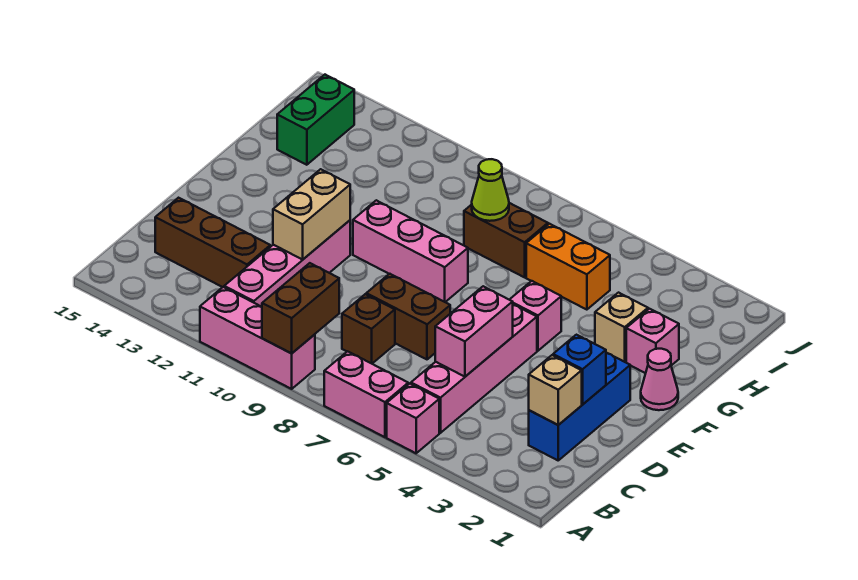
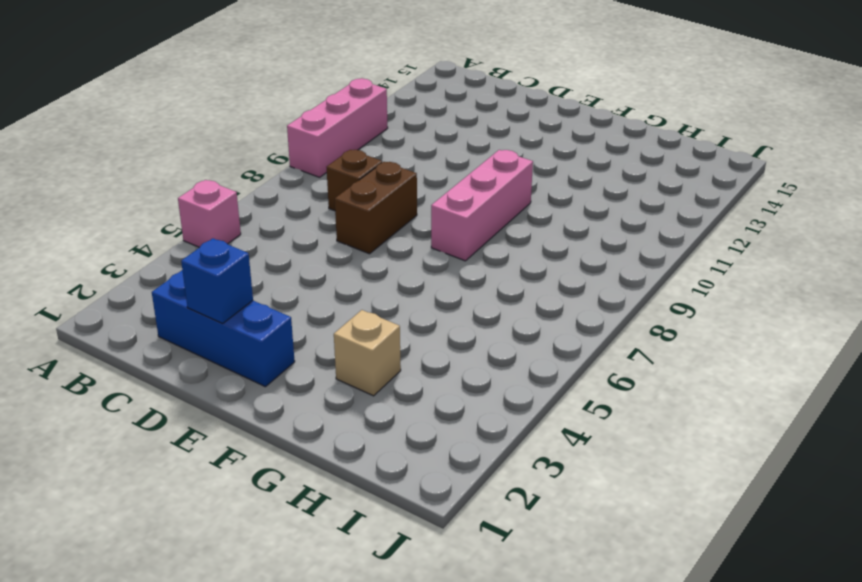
none -> pink brick A6:A7 level 1
none -> pink brick B5:E5 level 1
none -> pink brick B11:E11 level 1

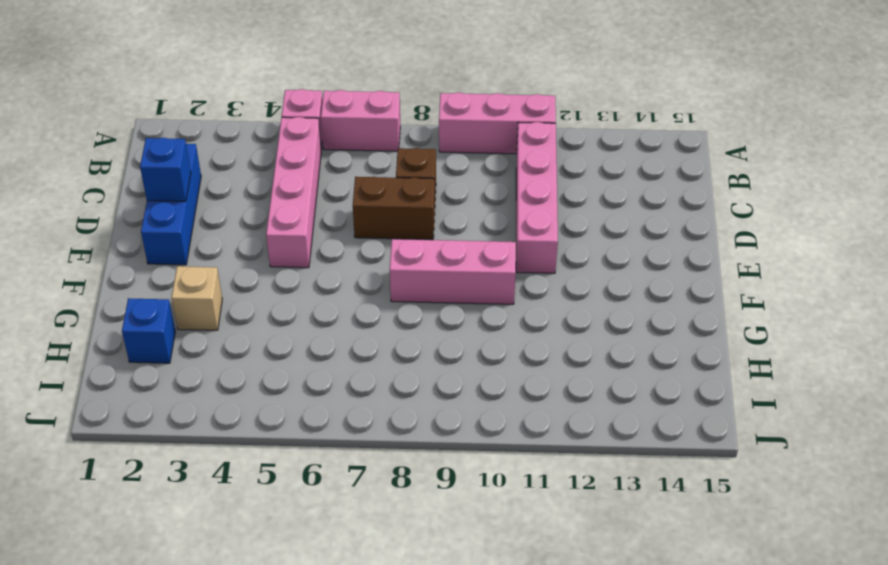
blue brick H2 level 1 -> none
none -> brown brick C12:C14 level 1
none -> pink cone F1 level 1
none -> pink brick F5 level 1

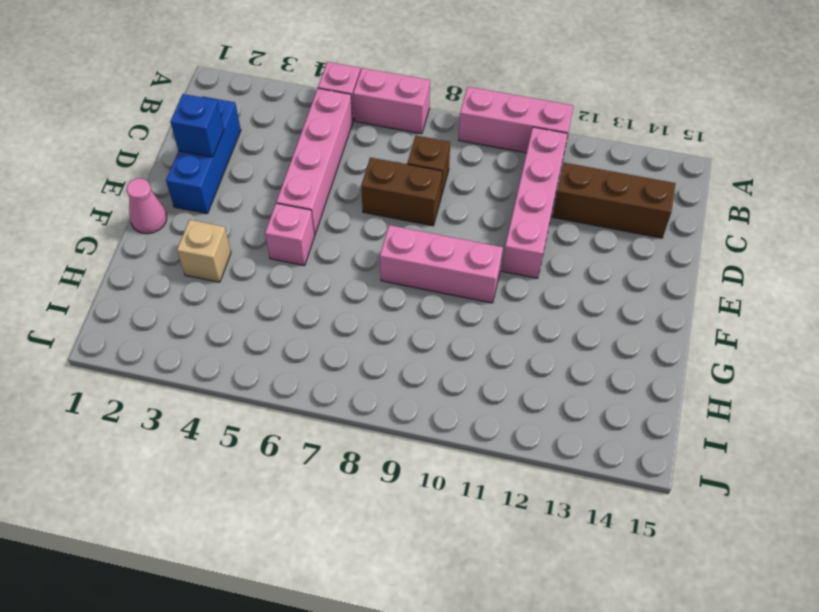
none -> pink brick G2 level 1
none -> orange brick H5:H6 level 1
none -> brown brick H7:H8 level 1

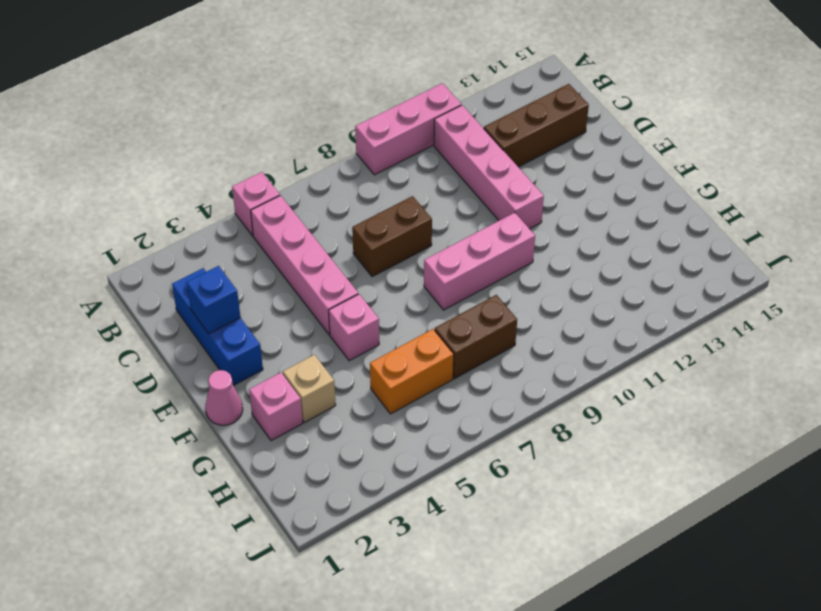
none -> pink brick A6:A7 level 1
none -> brown brick C8 level 1
none -> green brick H14:I14 level 1

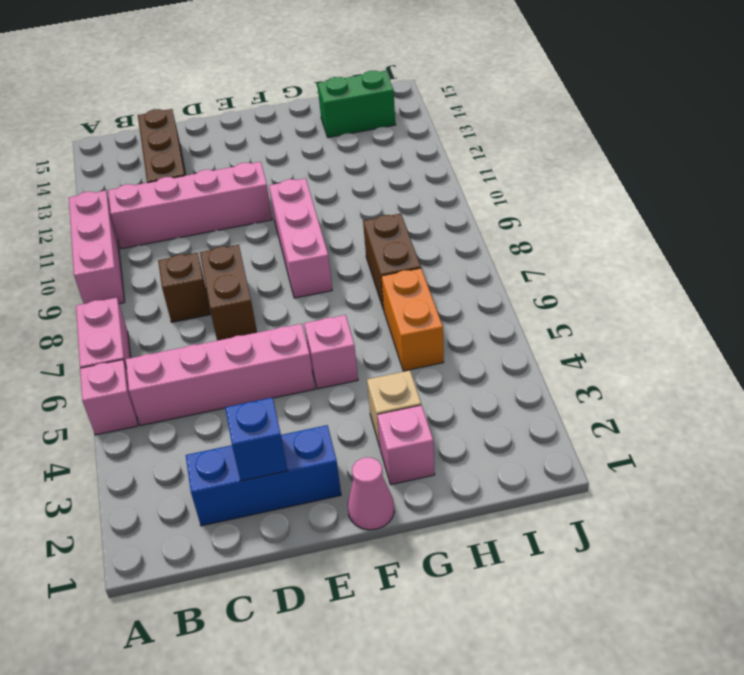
none -> brown brick A9:B9 level 2
none -> tan brick C2 level 2
none -> pink brick C5:D5 level 2

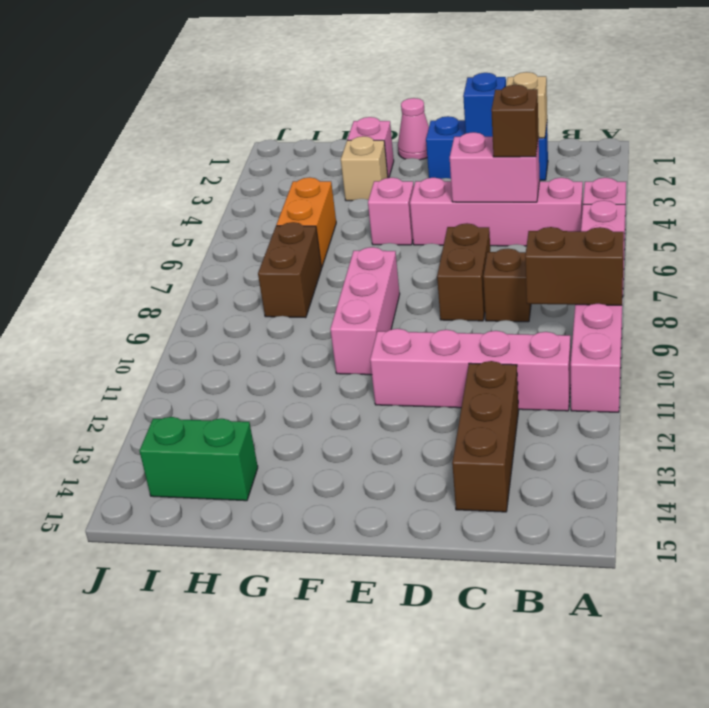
brown brick C5 level 3 -> none
none -> tan brick D11:E11 level 2
none -> lime cone H8 level 2

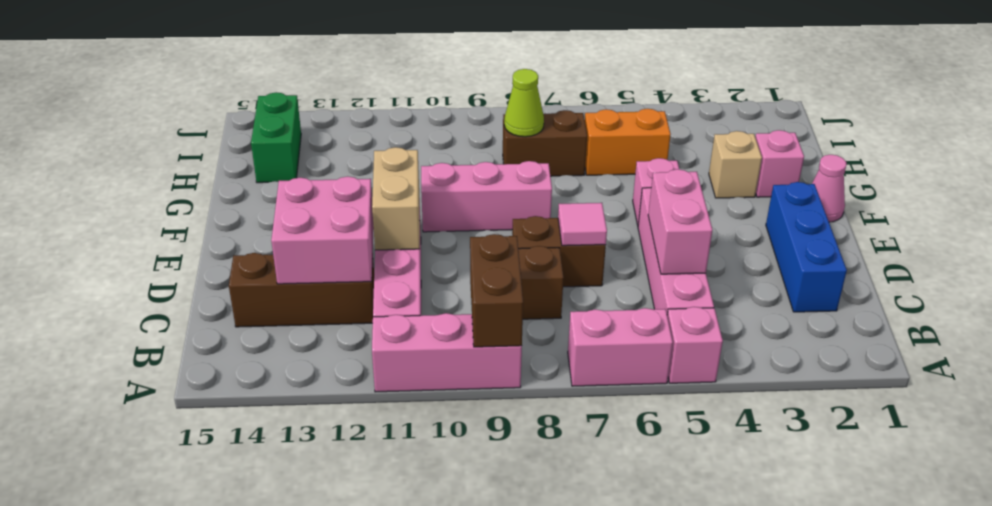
pink brick C12:D13 level 2 -> none
pink tile D7 level 2 -> none
none -> tan brick C2 level 2
none -> blue brick D2 level 2

